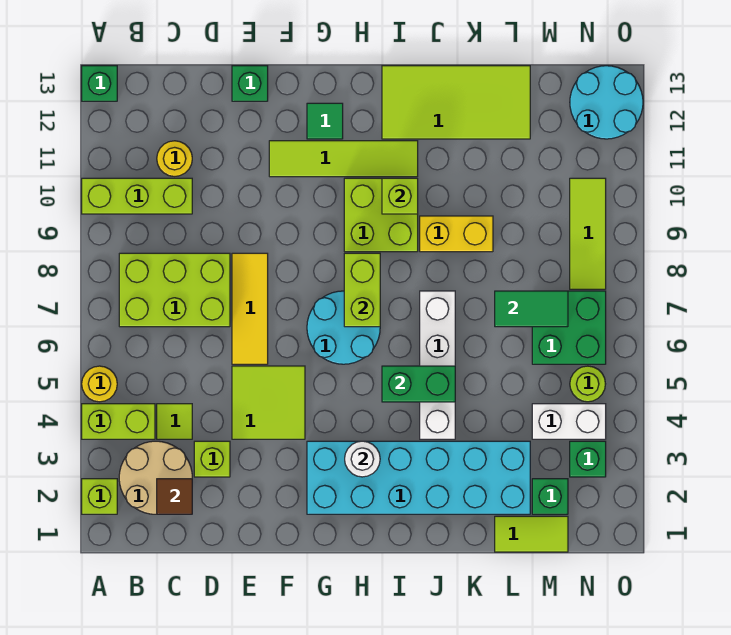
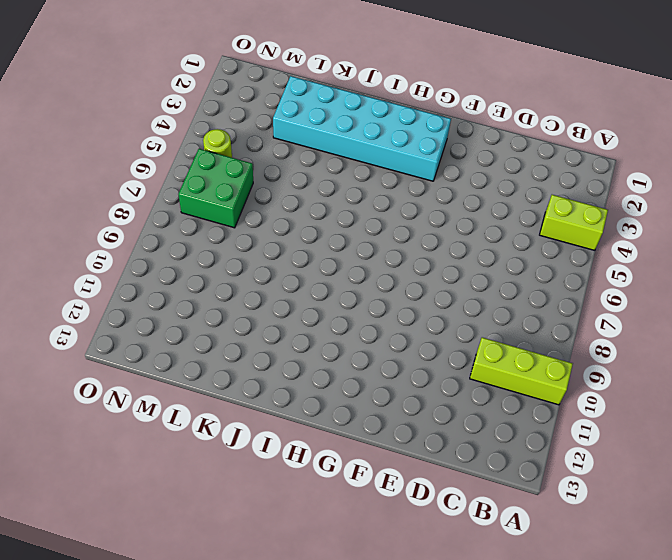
none -> lime brick A2 level 1
none -> yellow round brick A5 level 1
none -> green brick A13 level 1
none -> tan round brick B2:C3 level 1

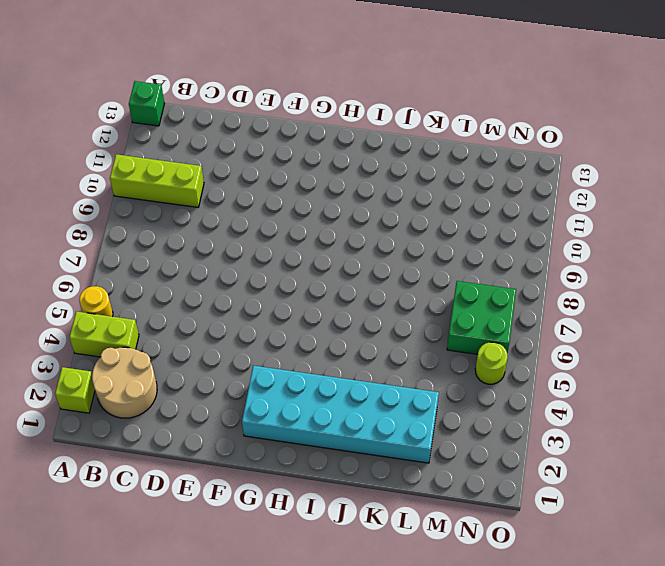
none -> lime brick B7:D8 level 1
none -> lime tile C4 level 1
none -> yellow round brick C11 level 1
none -> lime brick D3 level 1

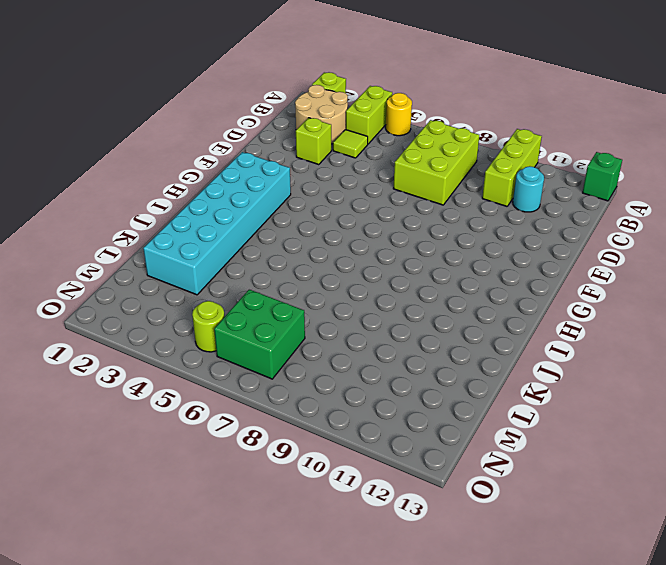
cyan round brick C11 level 1 -> yellow round brick C11 level 1
none -> lime tile E4:F5 level 1
none -> yellow tile E6:E8 level 1
none -> green brick E13 level 1
none -> lime tile F11:I11 level 1

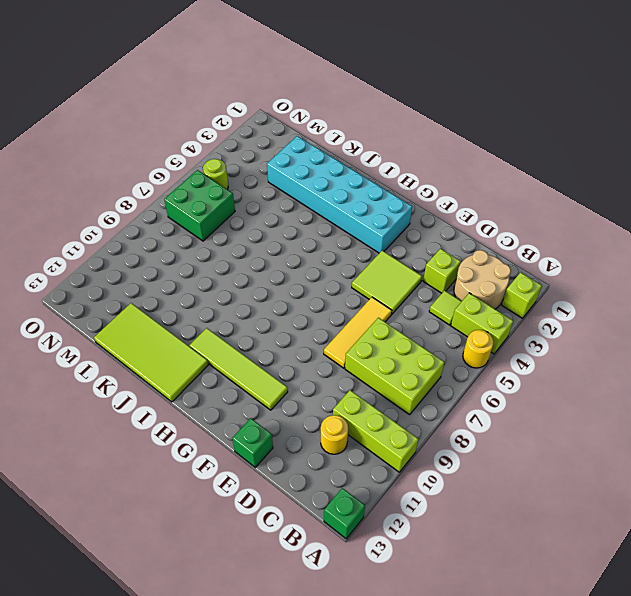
none -> cyan round brick G6:H7 level 1
none -> green tile G12 level 1
none -> lime brick H9:I10 level 1
none -> white brick J4:J7 level 1

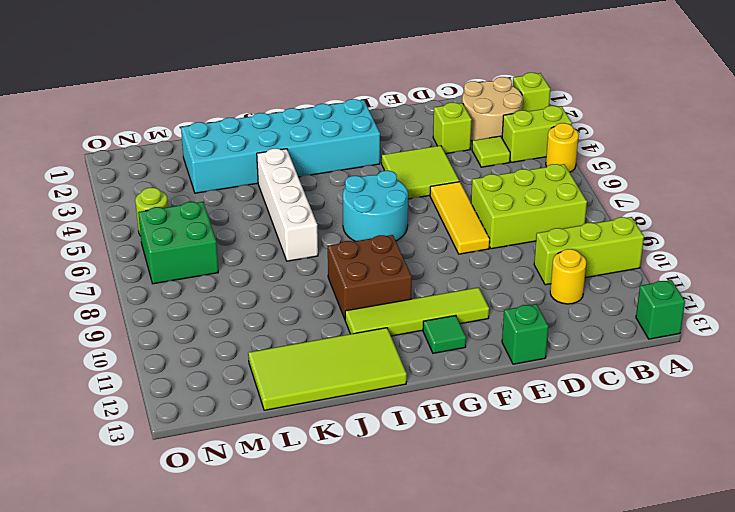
brown brick H9:I10 level 1 -> lime brick H9:I10 level 1
none -> yellow brick J9:K9 level 1
none -> lime tile L1:M1 level 1
none -> green brick M2 level 1
none -> white brick M4:N4 level 1

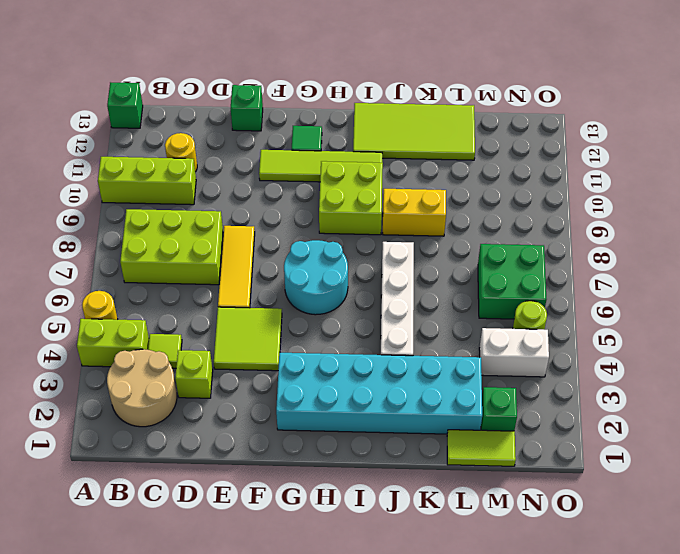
none -> lime brick A2 level 1
none -> green brick N3 level 1
none -> lime tile N8:N10 level 1
none -> cyan round brick N12:O13 level 1

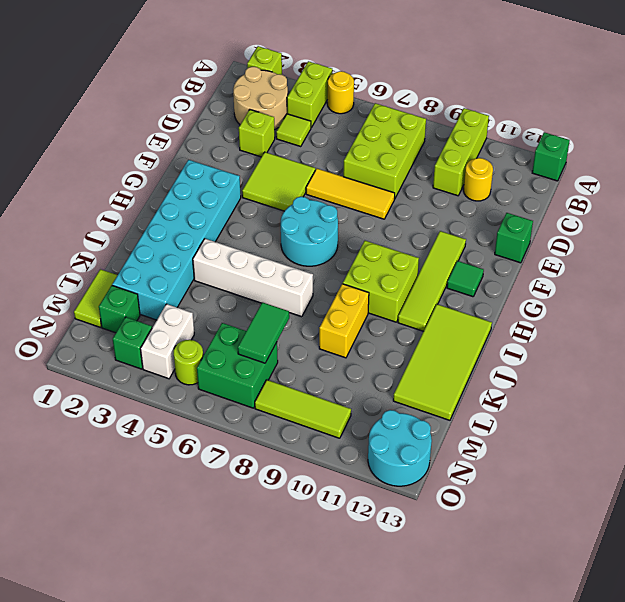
none -> brown tile C2 level 2
none -> white round brick H3 level 2
none -> lime brick H7:H8 level 2
none -> green brick I5:J5 level 2

